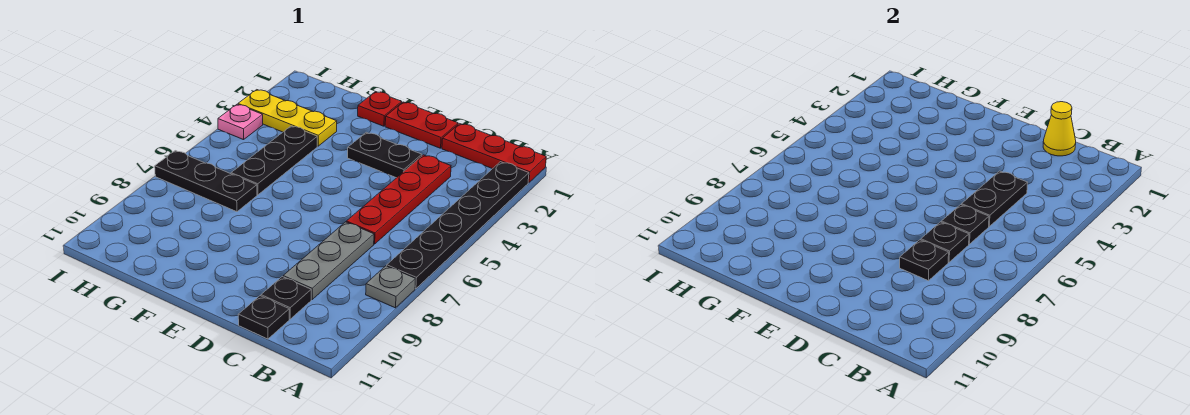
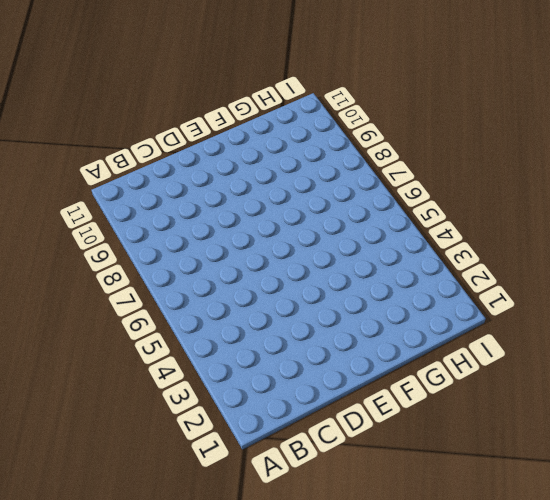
none -> red plate A1:C1 level 1
none -> black plate A2:A7 level 1
none -> grey plate A8 level 1

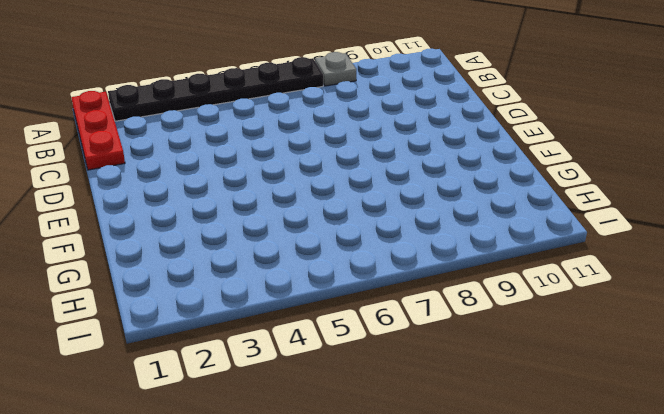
none -> red plate C3:C6 level 1
none -> grey plate C7:C9 level 1
none -> black plate C10 level 1

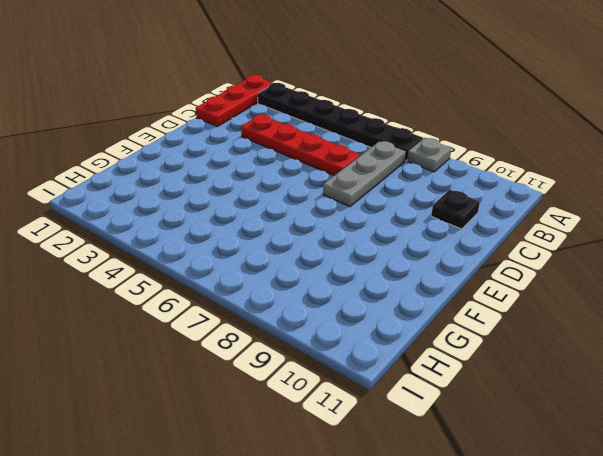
grey plate B7:D7 level 1 -> grey plate C7:C9 level 1
none -> black plate C11 level 1
none -> red plate D1:E1 level 1
none -> black plate D3:E3 level 1

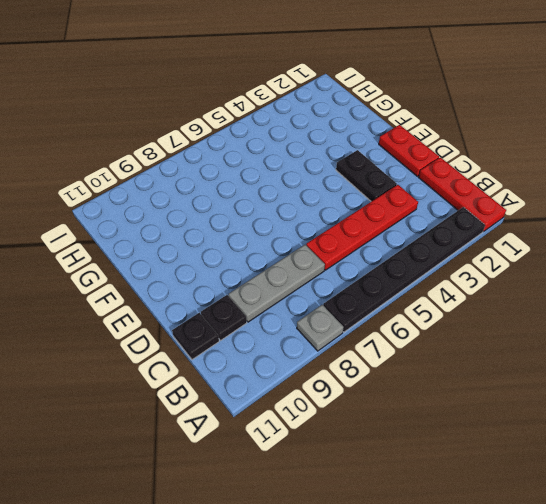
none -> red plate F1 level 1
none -> yellow plate G3:I3 level 1
none -> black plate G4:G6 level 1

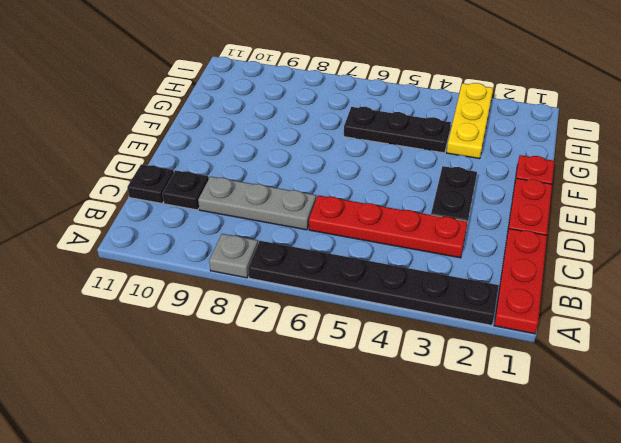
none -> black plate G7:I7 level 1
none -> pink plate I4 level 1
none -> yellow cone C1 level 2

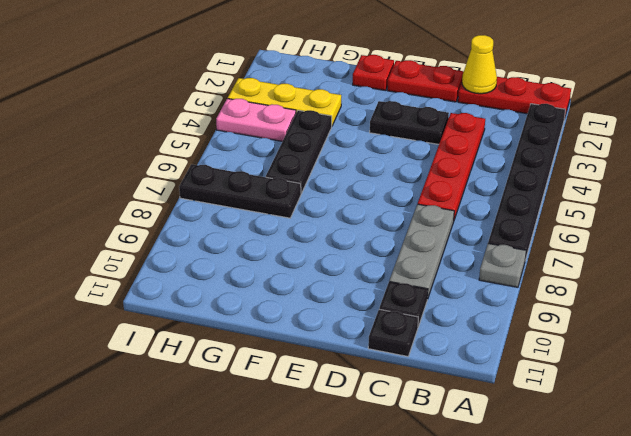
pink plate H4:I4 level 1 -> pink plate I4 level 1
none -> black plate C4:C5 level 2
none -> black plate C6 level 2
none -> black plate C7 level 2

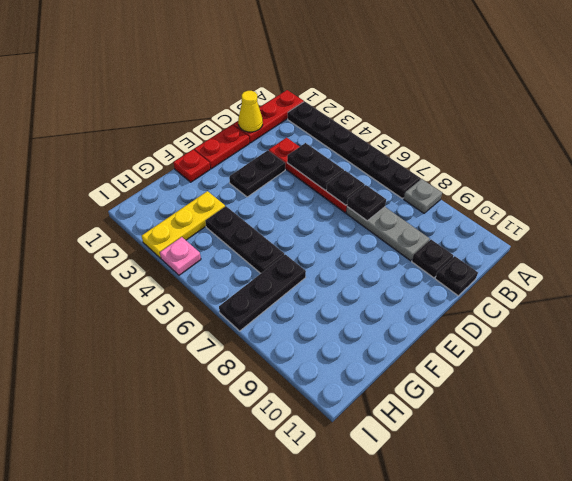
none -> black plate C8 level 2

